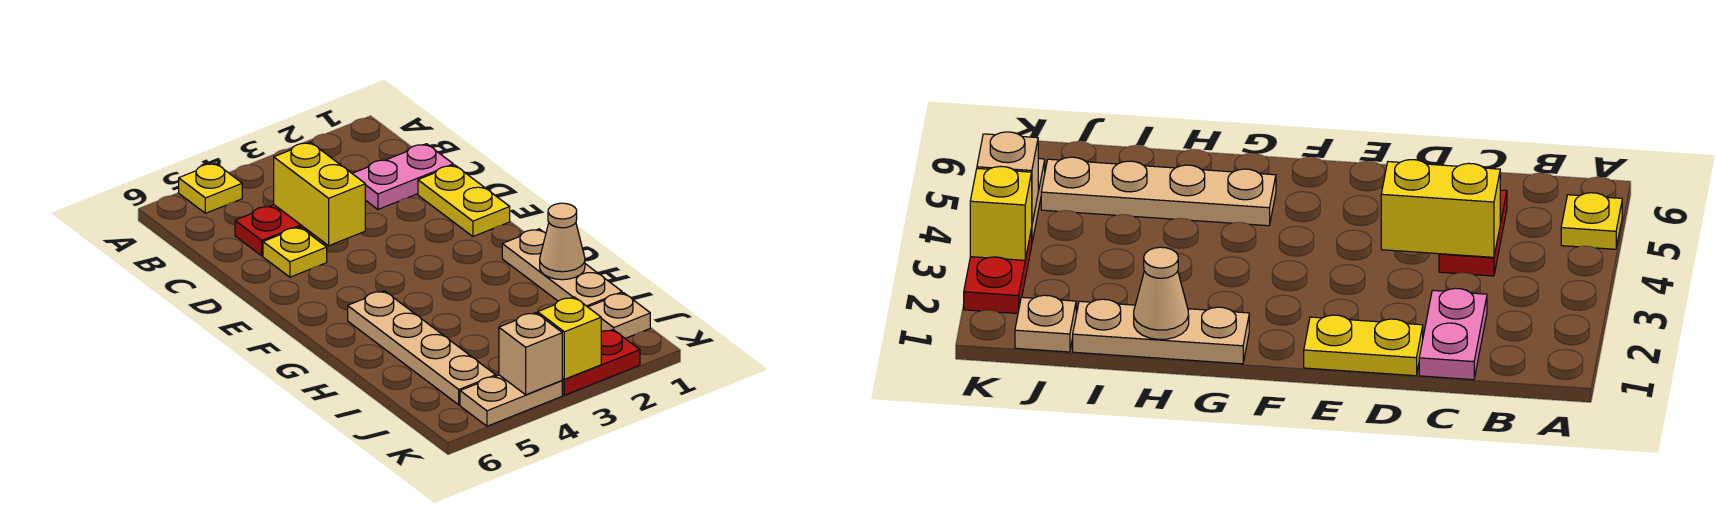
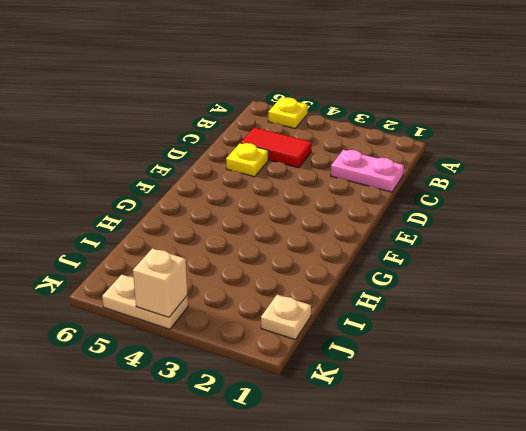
red tile C4:C5 level 1 -> red plate C4:C5 level 1
none -> yellow plate D1:E1 level 1
none -> tan plate G1:I1 level 1
none -> tan plate G5:J5 level 1

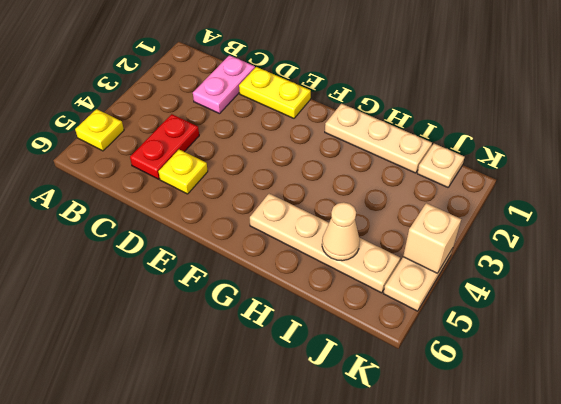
tan cone I5 level 2 -> tan cone H1 level 2
none -> red plate K2:K3 level 1
none -> yellow brick C4:D4 level 2
none -> yellow brick K3 level 2

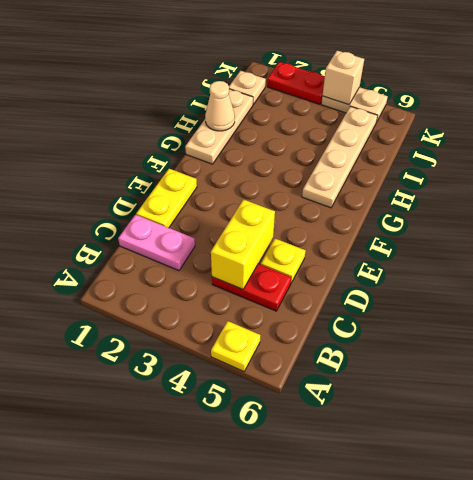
none -> yellow brick K3 level 2

